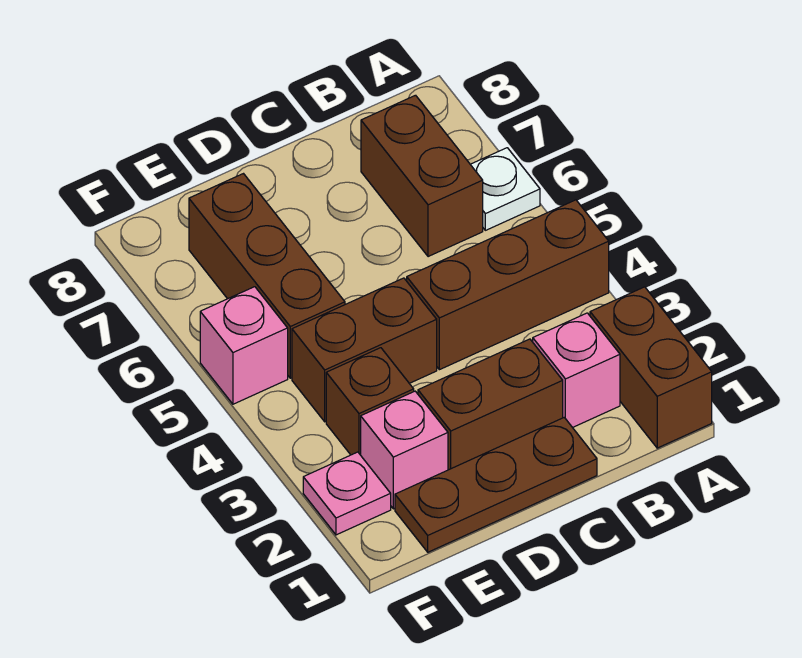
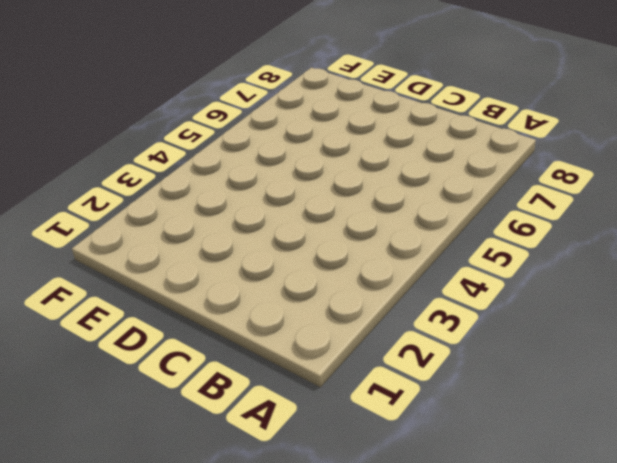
none -> brown brick A1:A2 level 1
none -> brown brick A4:C4 level 1
none -> white plate A6 level 1

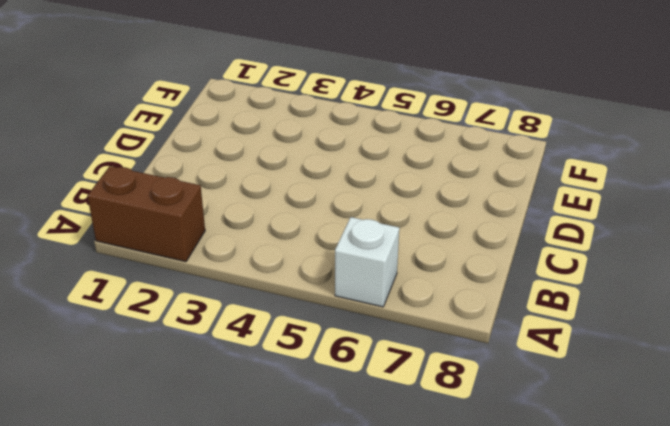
white brick A6 level 1 -> white plate A6 level 1
none -> brown brick A4:C4 level 1
none -> pink brick B2 level 1
none -> brown brick B6:B7 level 1

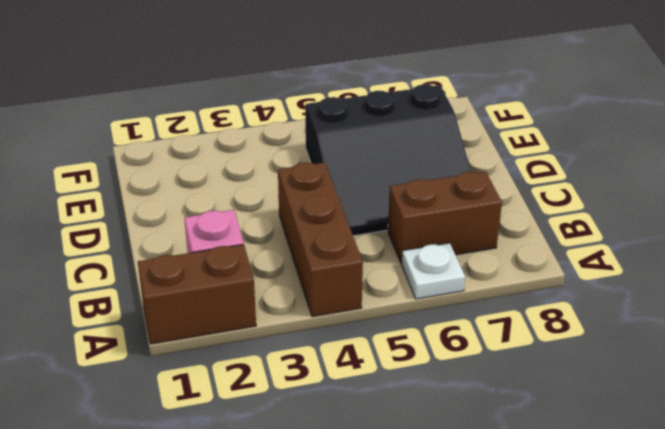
black slope C5:E7 level 1 top E -> brown brick E5:E7 level 1
none -> brown plate C1:E1 level 1
none -> brown brick C2:D2 level 1
none -> brown brick D4:E4 level 1

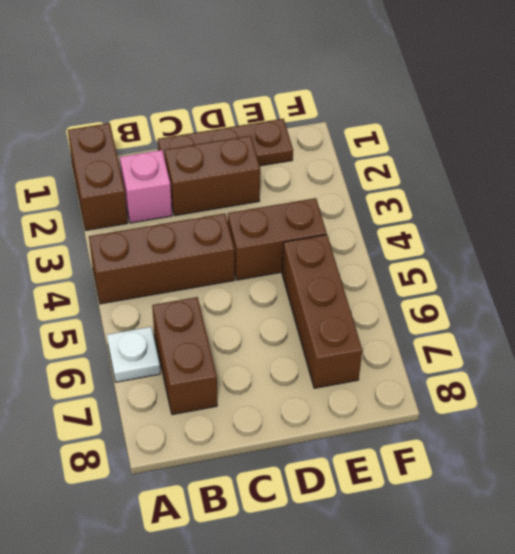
none -> pink brick E2 level 1
none -> brown brick E3 level 1
none -> pink plate F2 level 1

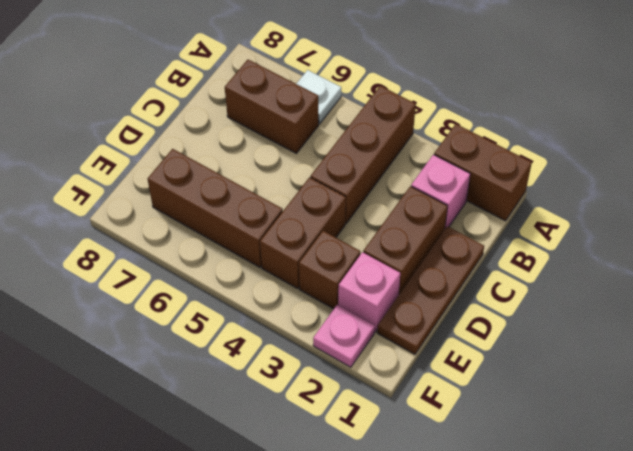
none -> pink brick F5 level 1

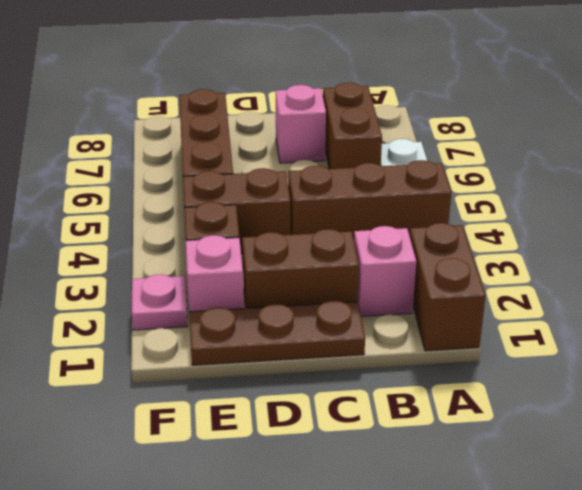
pink brick C7 level 1 -> pink brick F5 level 1

